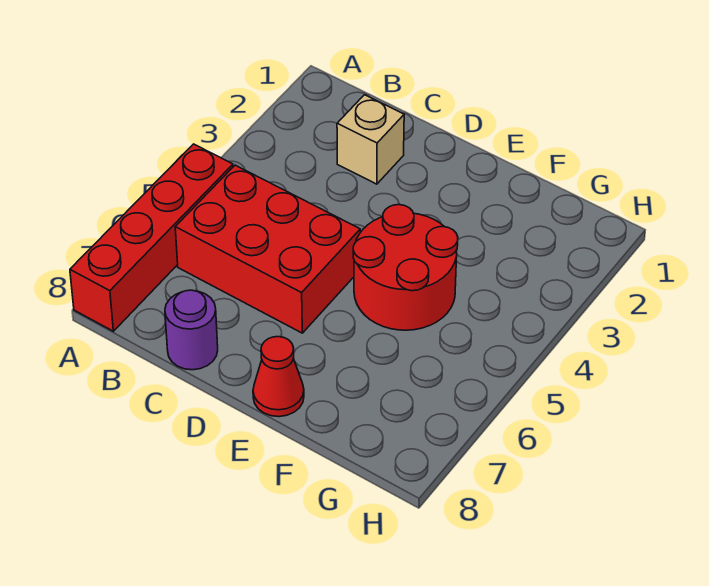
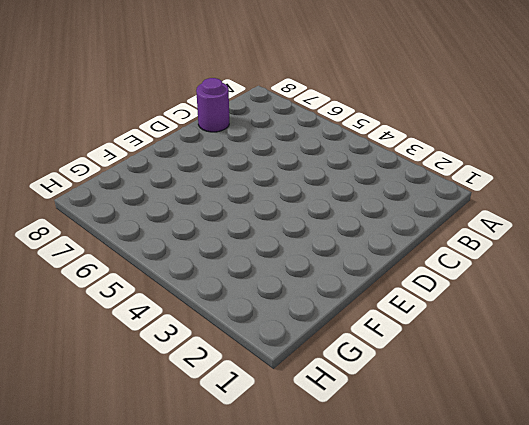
none -> red brick A5:A8 level 1
none -> red brick B5:D6 level 1

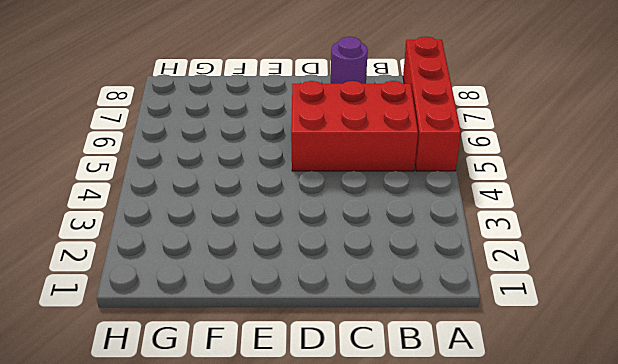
none -> tan brick C2 level 1
none -> red round brick E4:F5 level 1

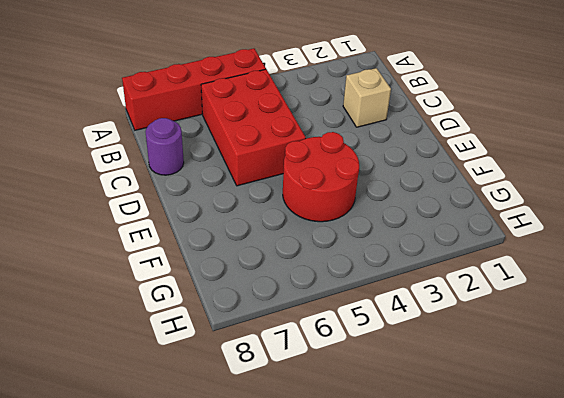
none -> red cone E8 level 1

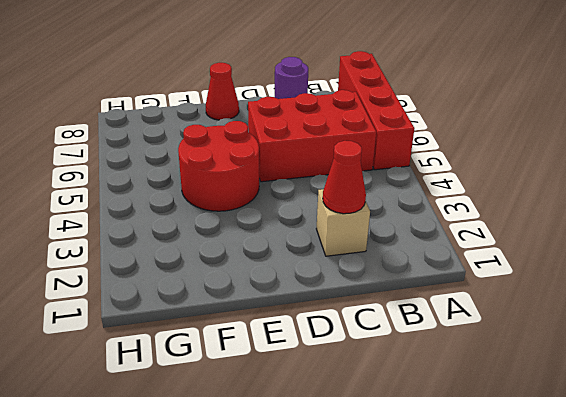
red cone C2 level 2 -> none

